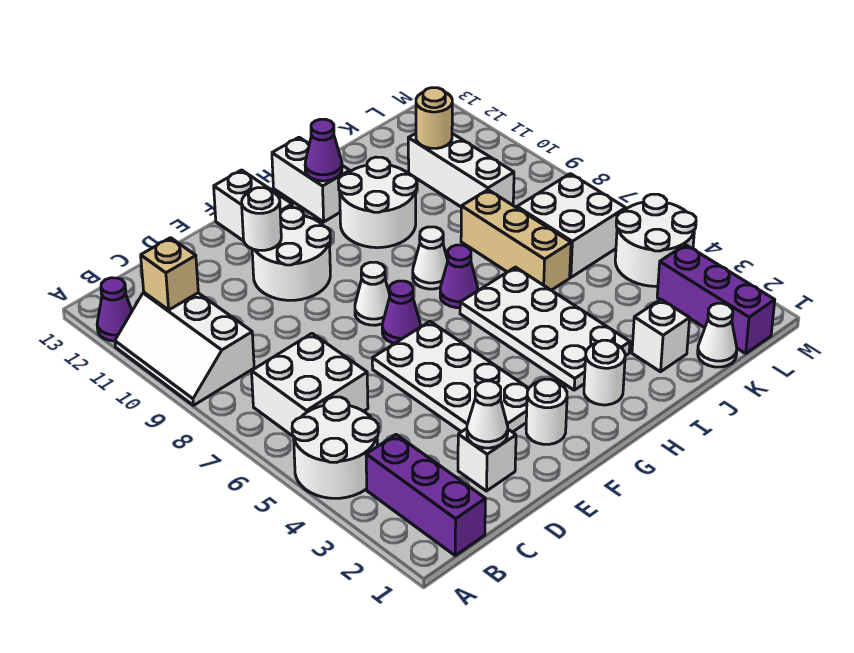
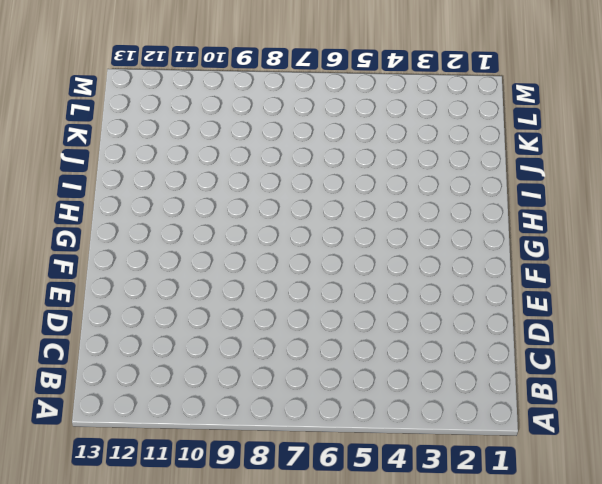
none -> white round brick A4:B5 level 1
none -> white slope A9:B11 level 1 top B
none -> purple cone A12 level 1
none -> purple brick B1:B3 level 1

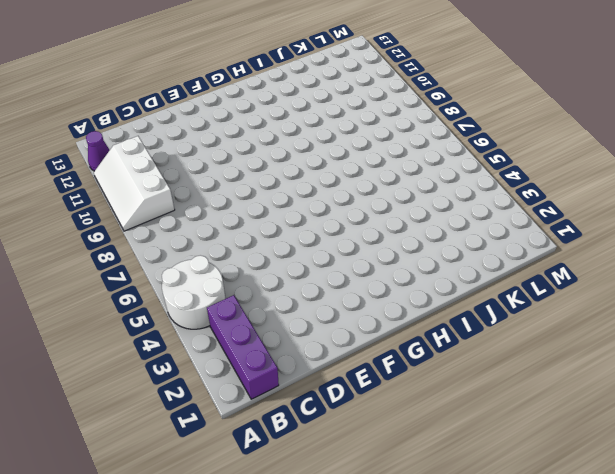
none -> white brick B6:C7 level 1
none -> white brick D2 level 1
none -> white plate E3:F6 level 1
none -> white round brick E10:F11 level 1

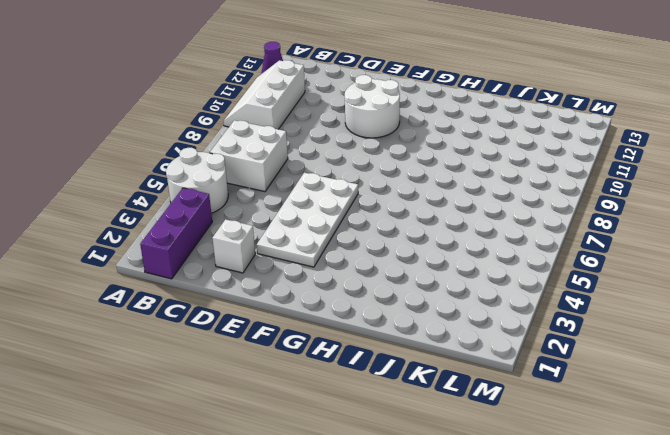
none -> white round brick F2 level 1
none -> purple cone F7 level 1
none -> white cone F8 level 1
none -> white brick F12:F13 level 1

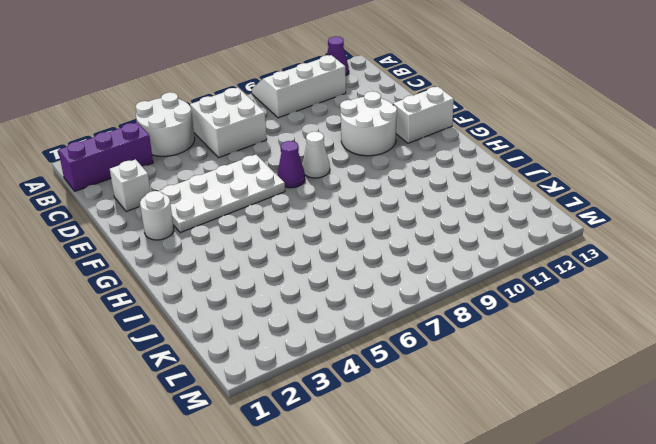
none -> white round brick H2 level 1
none -> white plate H3:I6 level 1
none -> purple cone H7 level 1
none -> white cone H8 level 1

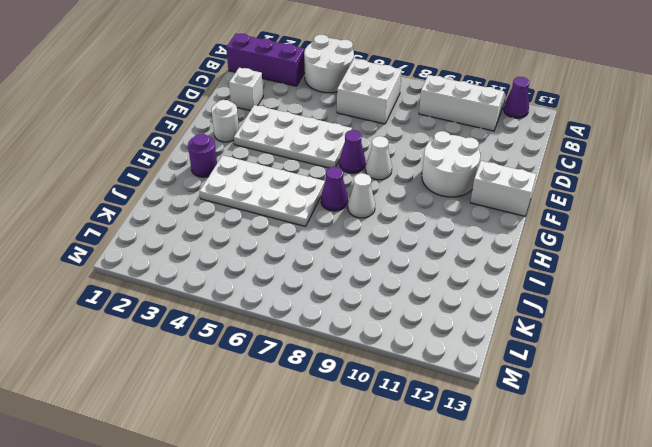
purple round brick H2 level 1 -> white round brick H2 level 1
none -> white round brick H10:I11 level 1
none -> white brick H12:H13 level 1
none -> white brick J2 level 1
none -> tan brick J6:J8 level 1

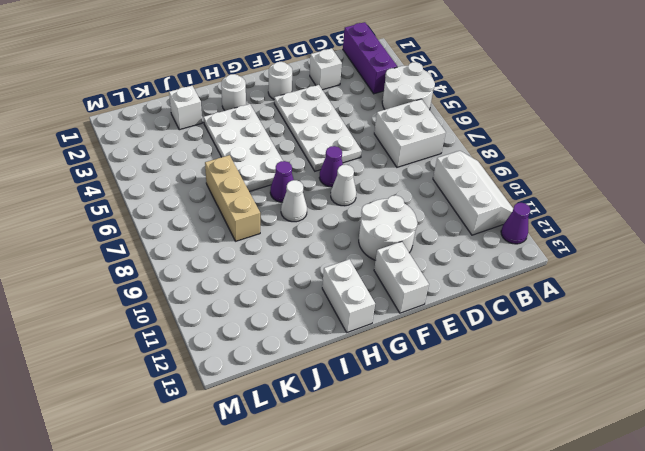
none -> white round brick H10:I11 level 1
none -> white cone K1 level 1
none -> white brick K6:L7 level 1
none -> white brick K9:K11 level 1

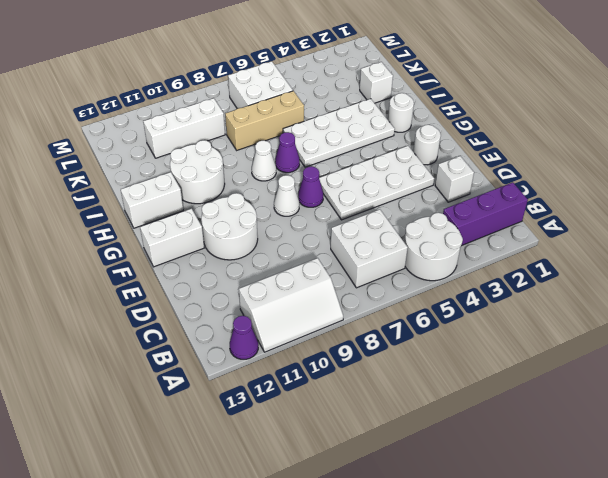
none -> white cone K1 level 1
none -> purple brick L1:L3 level 1
none -> white round brick L4:M5 level 1
none -> tan brick B11 level 2

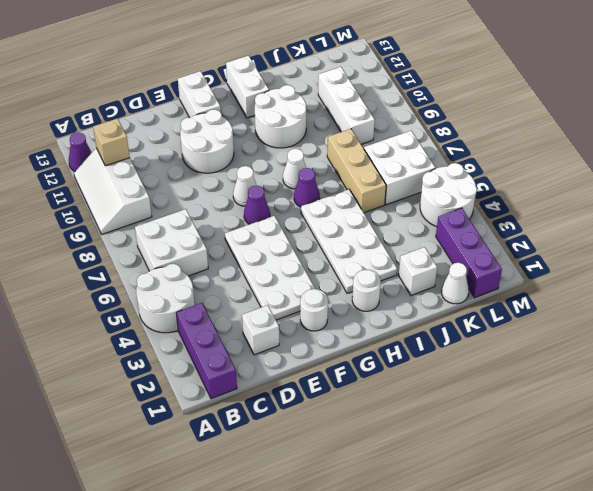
none -> white cone D2 level 2
none -> white round brick E11 level 2
none -> purple cone H12 level 2
none -> tan round brick K11 level 2

